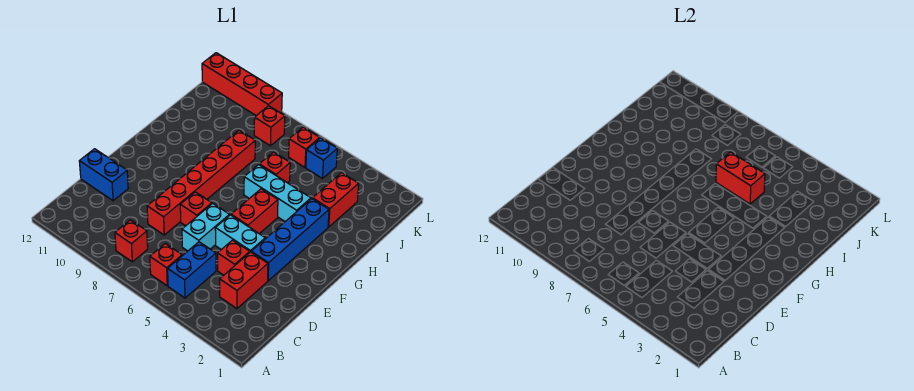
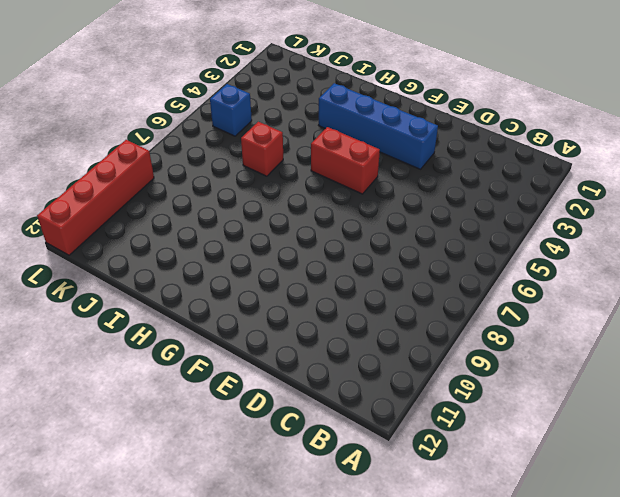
none -> blue brick B5:C5 level 1
none -> red brick B6 level 1
none -> red brick B8 level 1

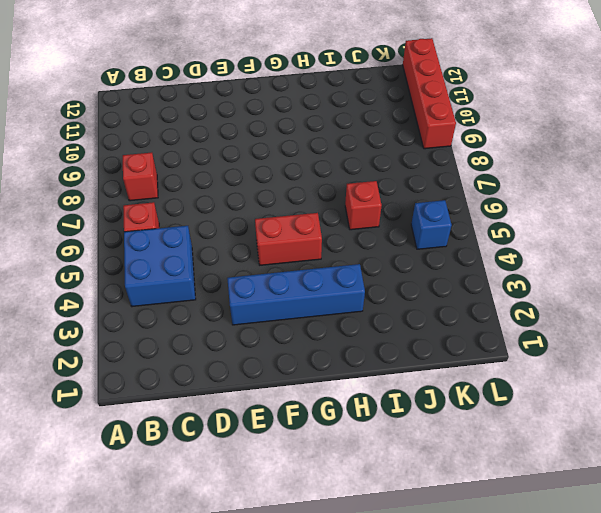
blue brick B4:C5 level 1 -> blue brick B5:C5 level 1
none -> red brick C3:D3 level 1
none -> red brick D4 level 1
none -> cyan brick D6:E6 level 1

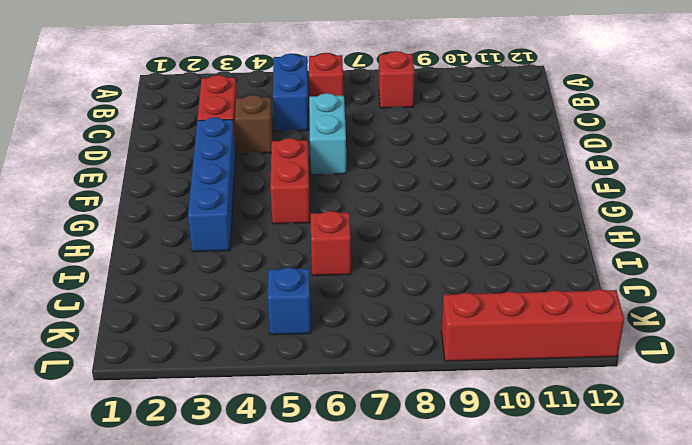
brown brick D4 level 1 -> red brick D4 level 1
none -> red brick D8:I8 level 1
none -> blue brick D11:D12 level 1
none -> cyan brick E4:E5 level 1

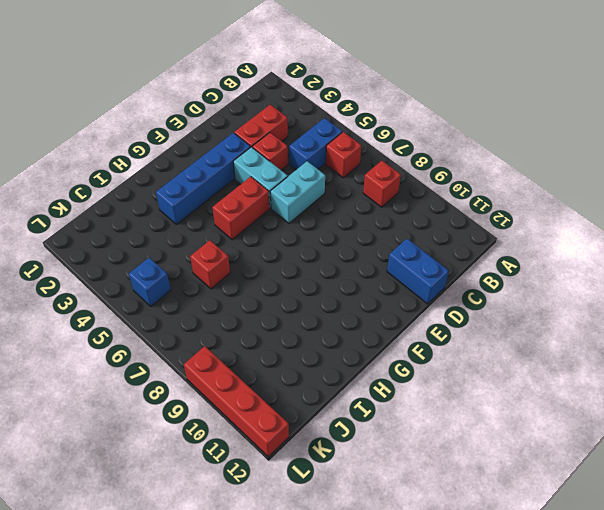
none -> red brick D8:I8 level 1
none -> red brick E7 level 1
none -> cyan brick H4:H6 level 1

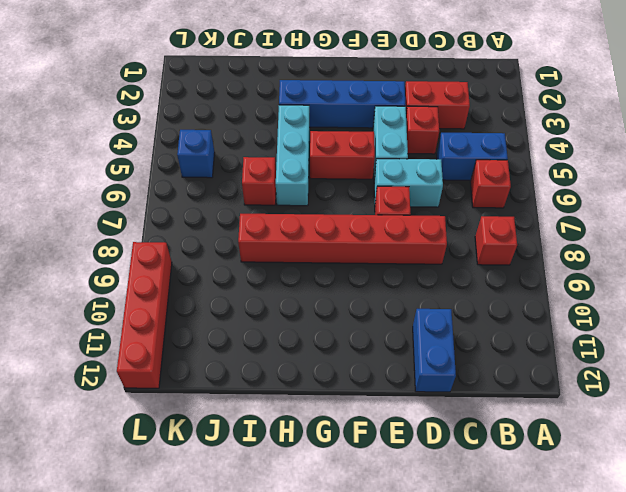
none -> red brick I3:J3 level 1
none -> red brick K6 level 1
none -> red brick K8 level 1

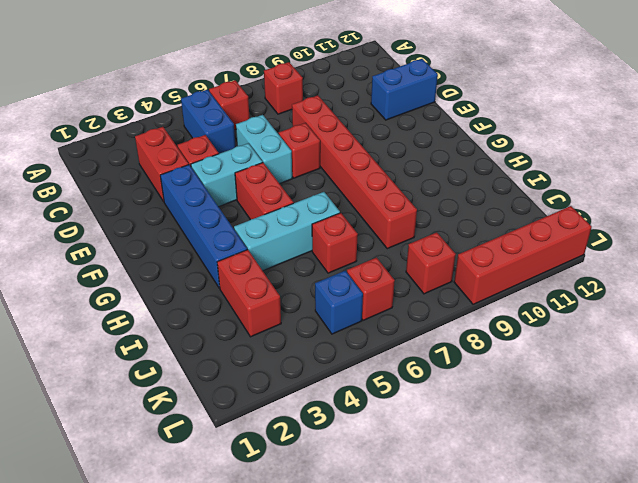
none -> red brick I5:I6 level 2

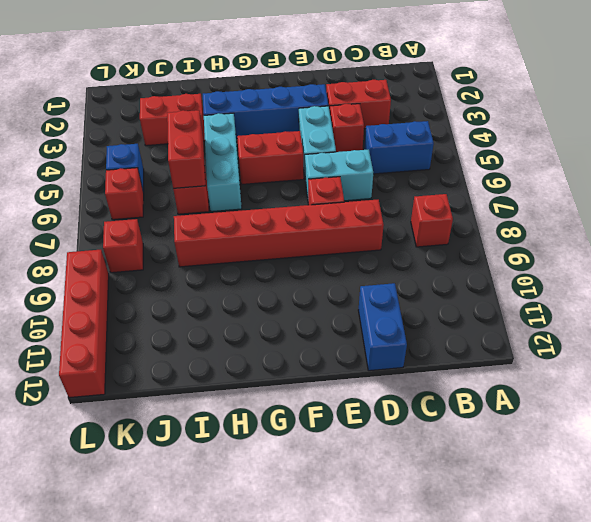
none -> red brick B6 level 1

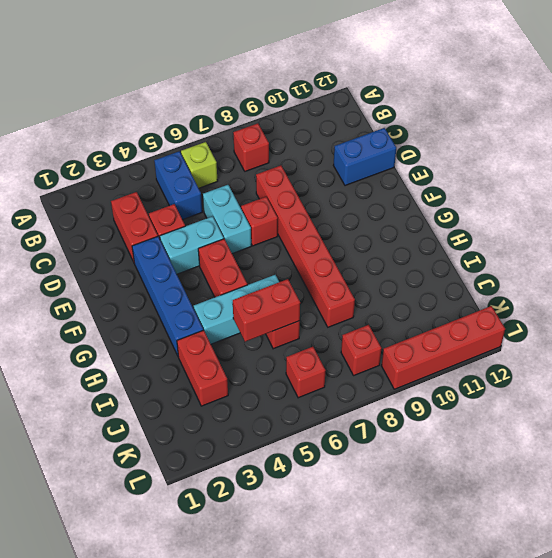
lime brick B6 level 1 -> red brick B6 level 1
none -> blue brick K5 level 1

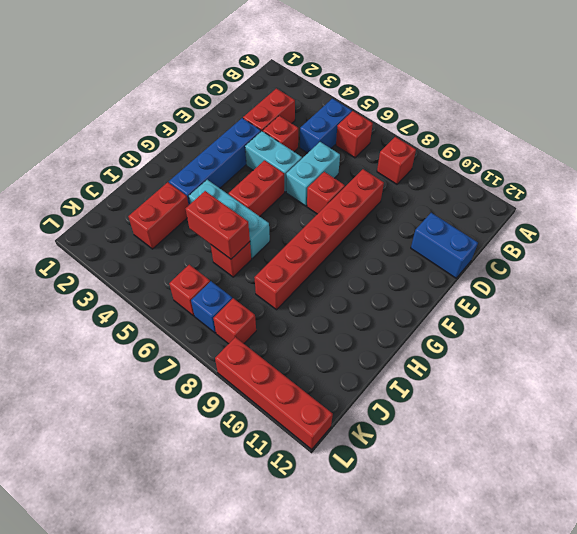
blue brick K7 level 1 -> blue brick K5 level 1

